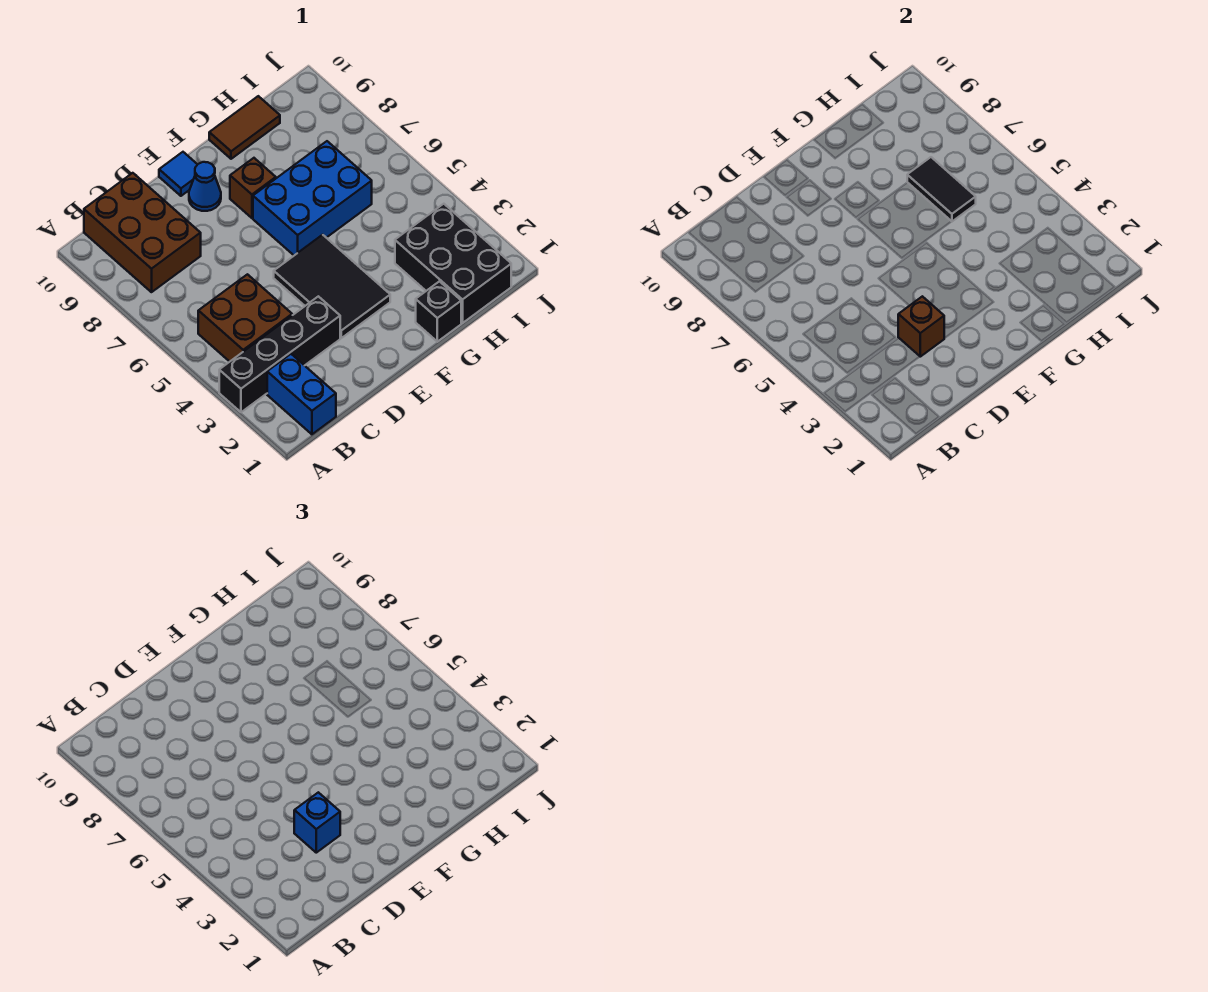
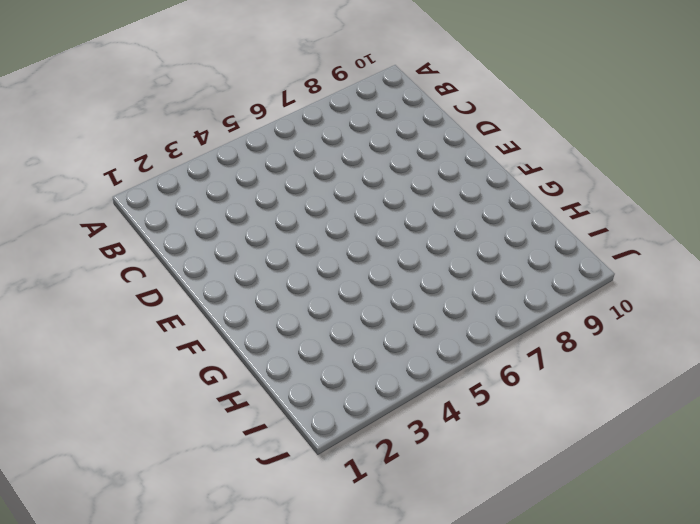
none -> black brick A3:D3 level 1
none -> blue brick B1:B2 level 1
none -> brown brick B4:C5 level 1

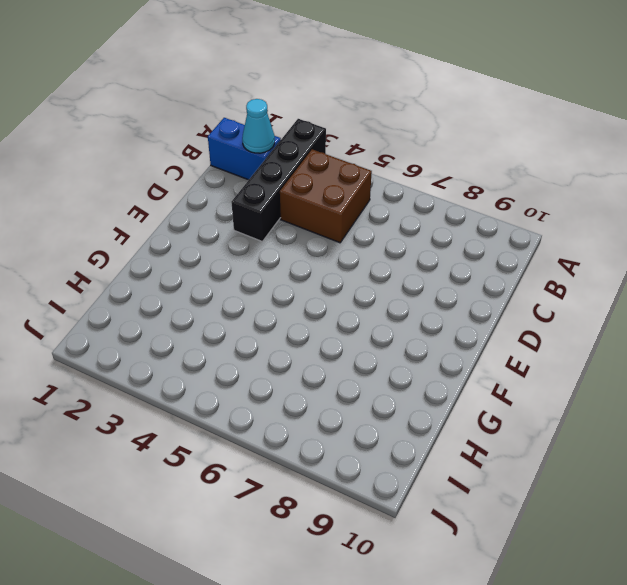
cyan cone B2 level 2 -> none
none -> brown brick B8:C10 level 1
none -> black tile E3:F5 level 1
none -> blue cone E9 level 1

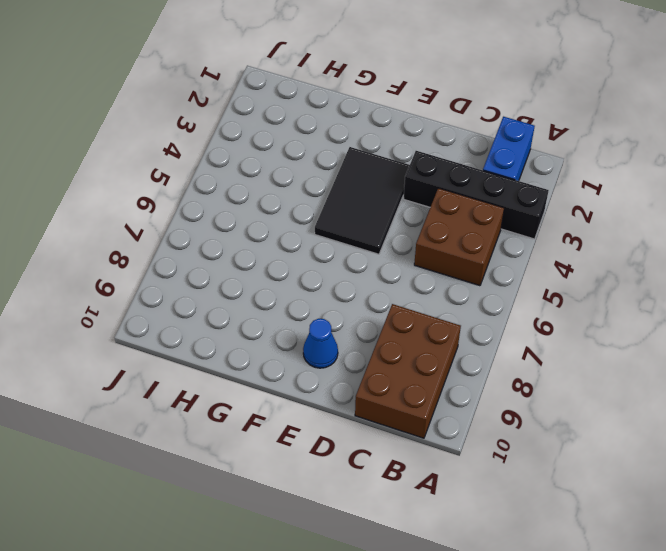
none -> blue tile E10 level 1
none -> blue brick F6:H7 level 1
none -> brown brick F8 level 1

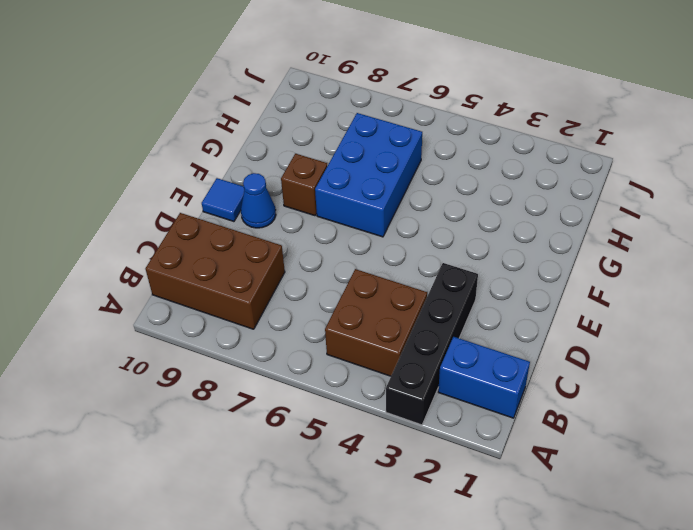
none -> black tile E3:F5 level 1
none -> black brick G1 level 1
none -> brown tile G10:H10 level 1

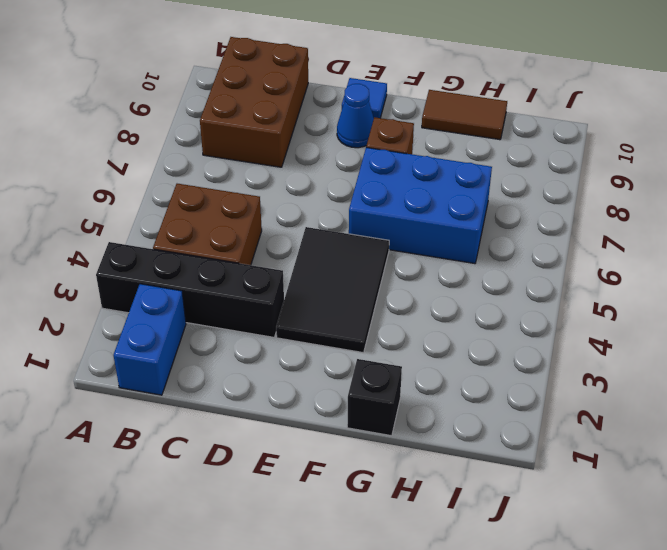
none -> black brick H1:I3 level 1
none -> brown brick D3 level 2
none -> black tile H6:H7 level 2

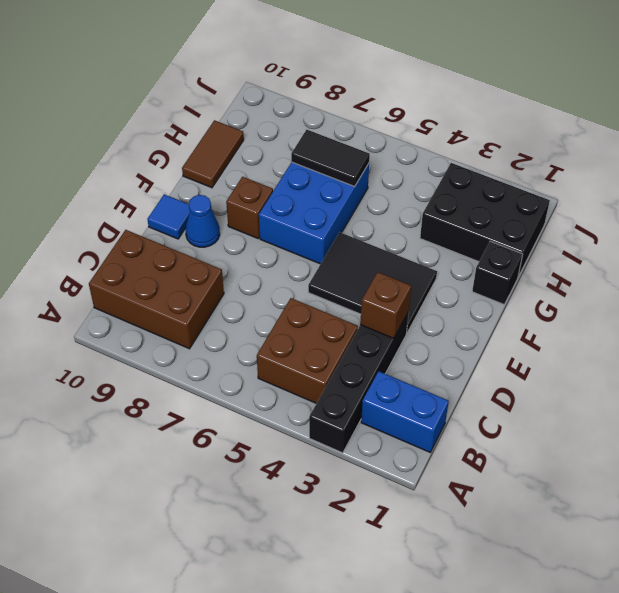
none -> blue brick D3 level 3

